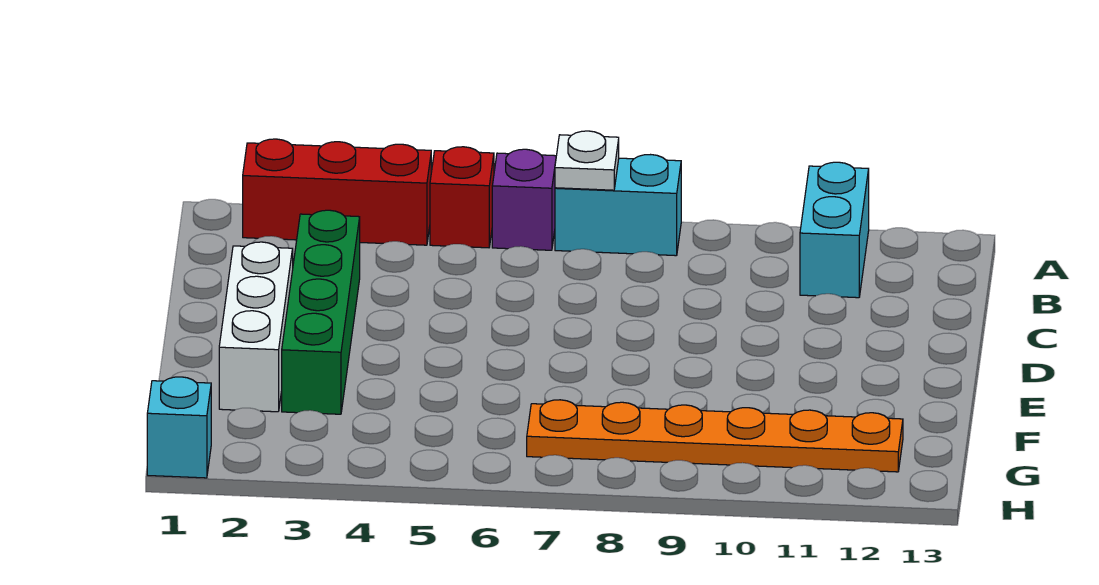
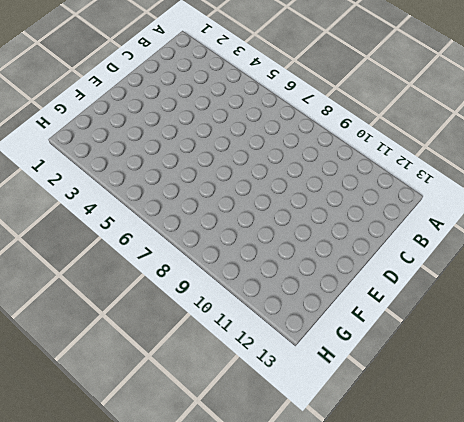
none -> red brick A2:A4 level 1
none -> red brick A5 level 1

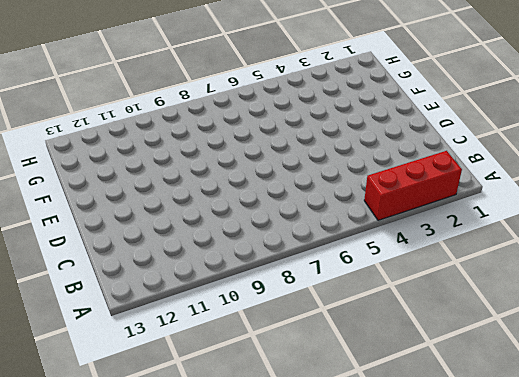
none -> red brick A5 level 1
none -> purple brick A6 level 1

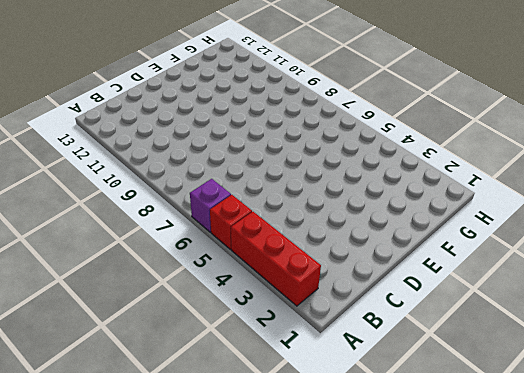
none -> cyan brick A7:A8 level 1
none -> cyan brick A11:B11 level 1

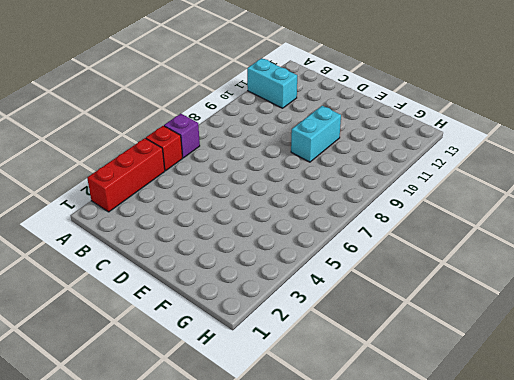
cyan brick E9:E10 level 1 -> cyan brick A7:A8 level 1
none -> green brick C3:F3 level 1
none -> white brick D2:F2 level 1

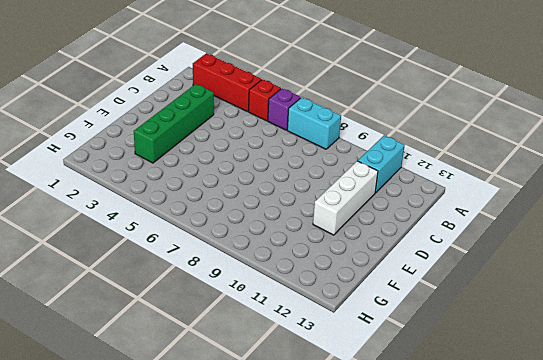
white brick C11:E11 level 1 -> white brick D2:F2 level 1
none -> orange plate G7:G12 level 1
none -> cyan brick H1 level 1

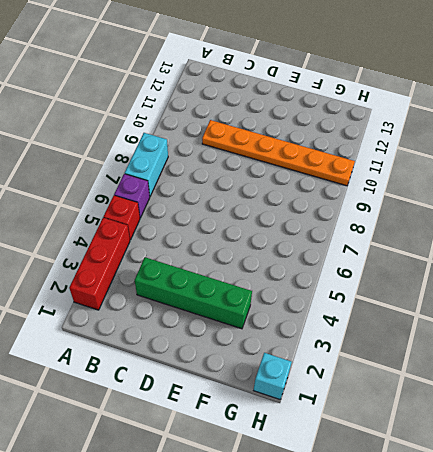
orange plate C10:H10 level 1 -> orange plate G7:G12 level 1
none -> cyan brick A11:B11 level 1
none -> white brick D2:F2 level 1

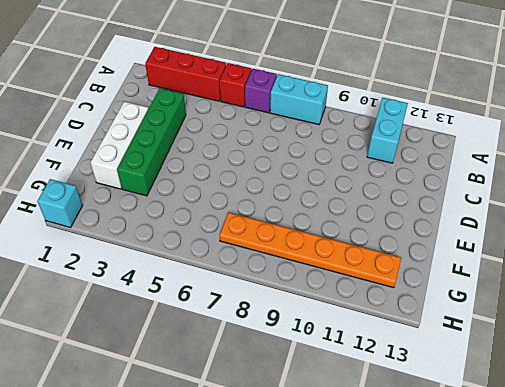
none -> white plate A7 level 2

